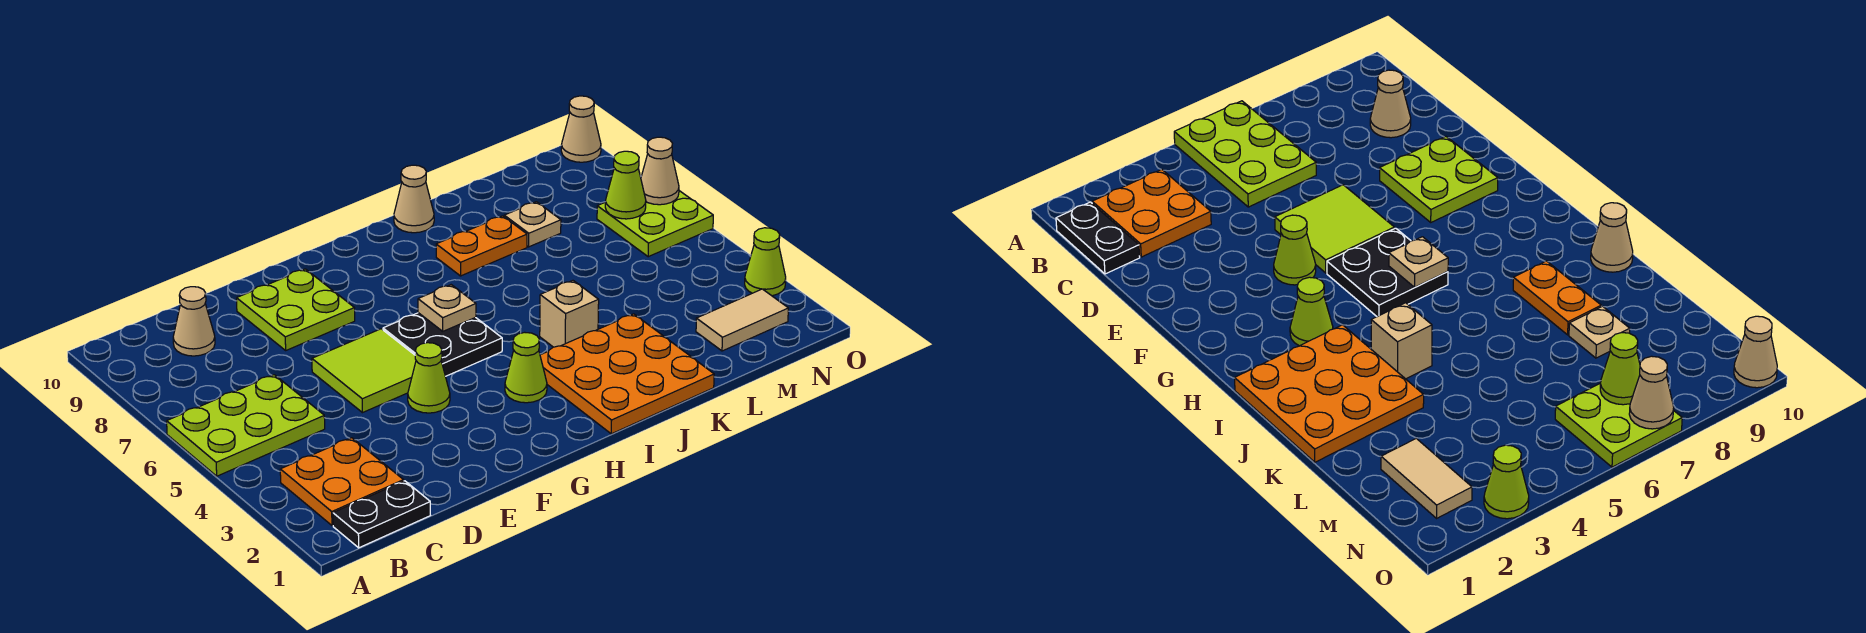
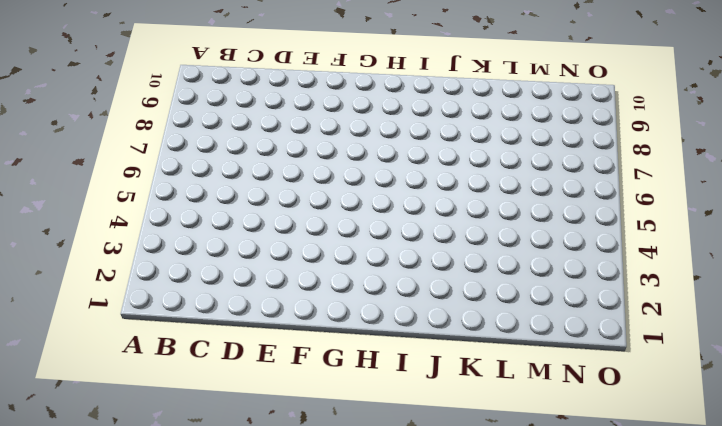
none -> lime plate A5:C6 level 1
none -> black plate B1:C1 level 1
none -> orange plate B2:C3 level 1

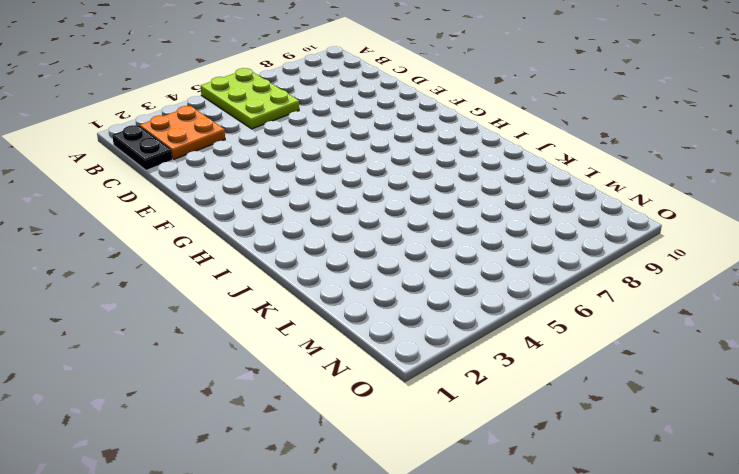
none -> tan cone C9 level 1
none -> lime tile E5:F6 level 1
none -> lime plate E8:F9 level 1

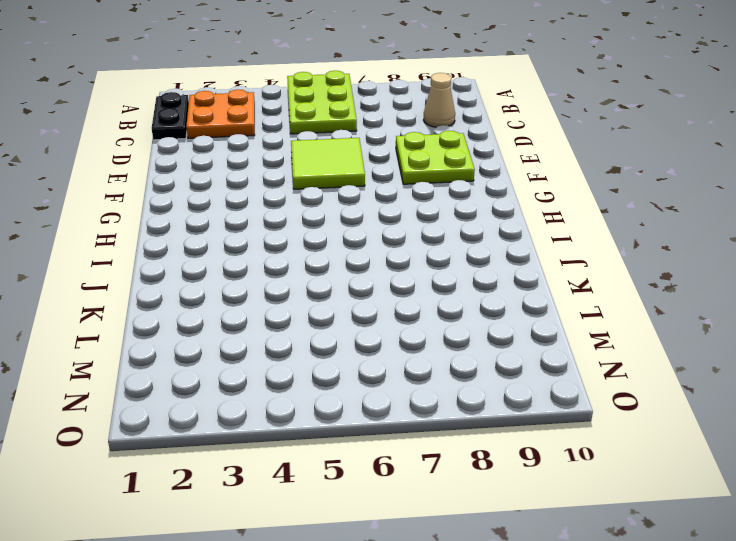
none -> lime cone F4 level 1
none -> black plate G5:H6 level 1
none -> lime cone H3 level 1

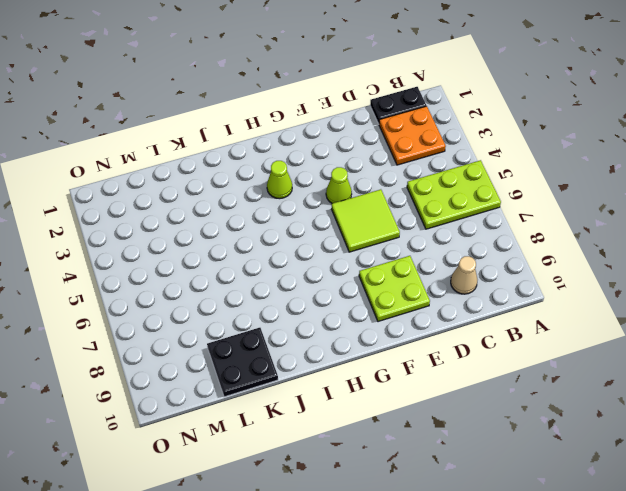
black plate K9:L10 level 1 -> black plate G5:H6 level 1
none -> orange plate I1:K3 level 1
none -> tan brick J4 level 1
none -> orange plate J8:K8 level 1

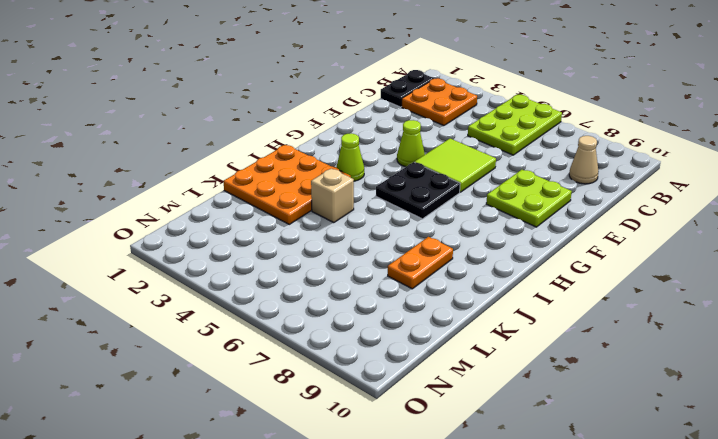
none -> tan cone J10 level 1
none -> tan plate L8 level 1
none -> tan tile M2:N2 level 1

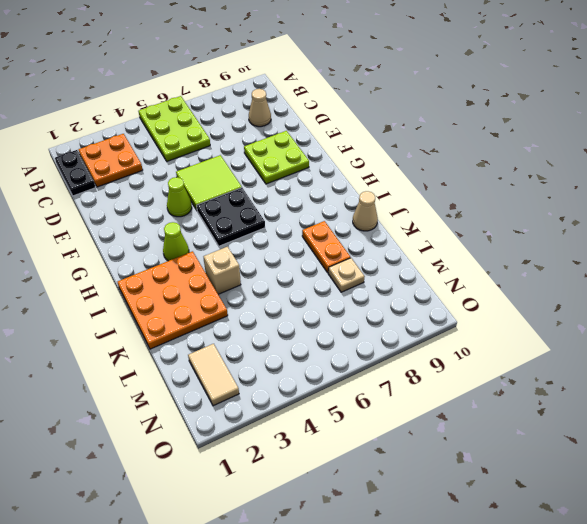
none -> lime plate N6:O7 level 1
none -> lime cone O3 level 1
none -> tan cone O10 level 1

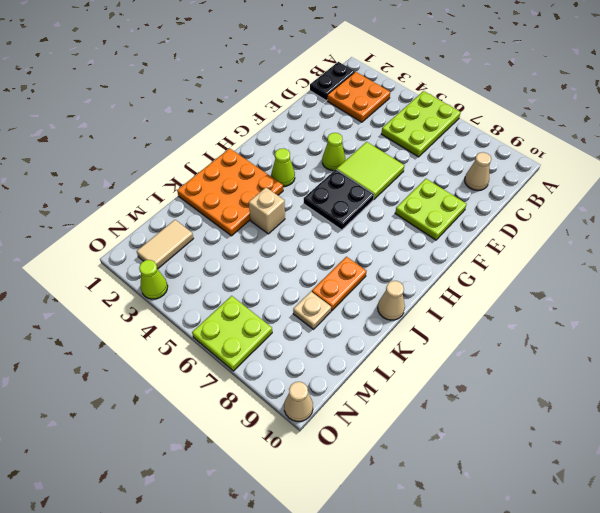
none -> tan plate H6 level 2
none -> lime cone N7 level 2
none -> tan cone O7 level 2

